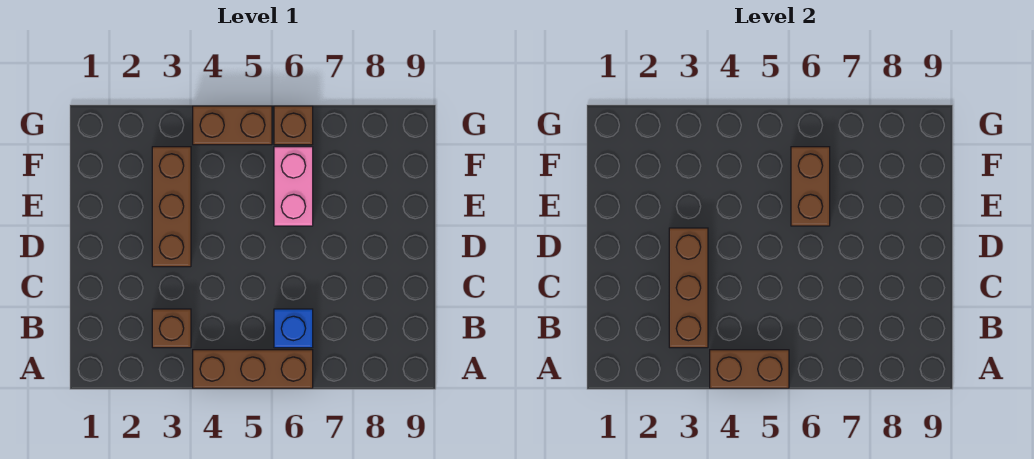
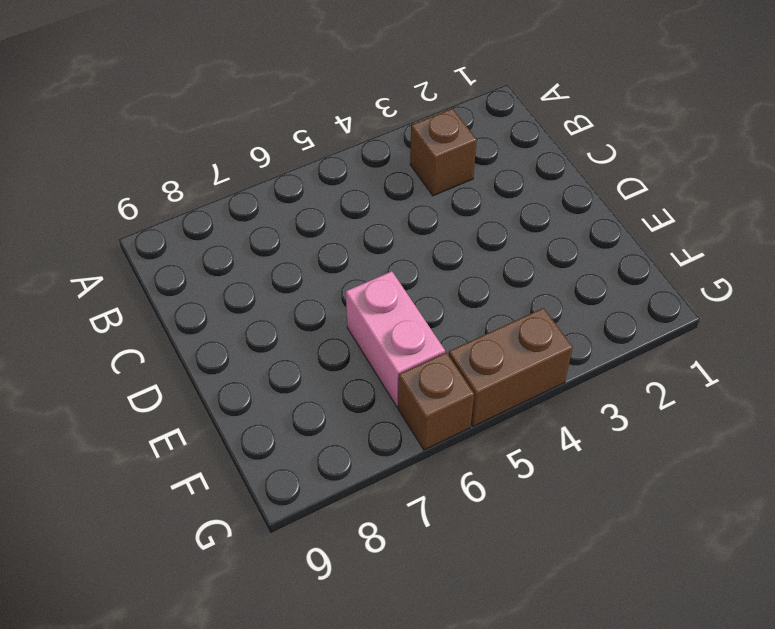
none -> brown brick A4:A6 level 1
none -> blue brick B6 level 1

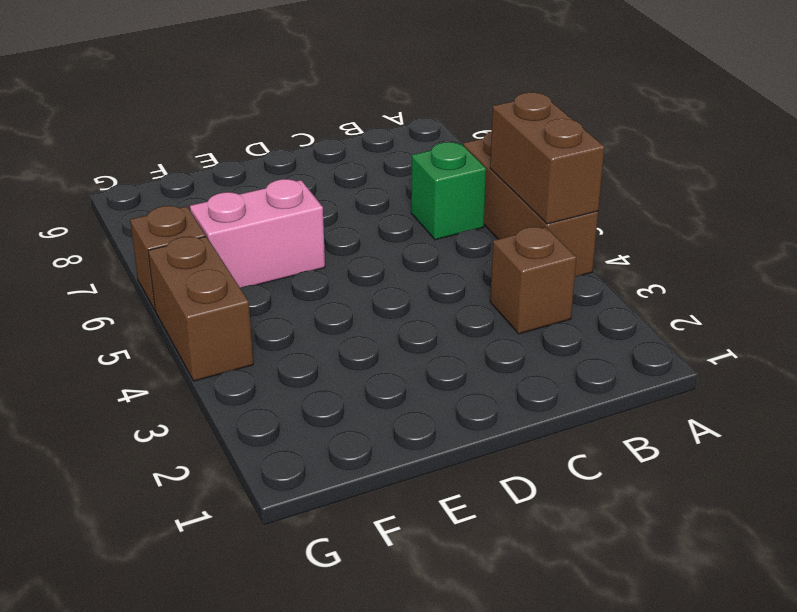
green brick B6 level 1 -> blue brick B6 level 1
none -> brown brick D3:F3 level 1
none -> brown brick B3:D3 level 2

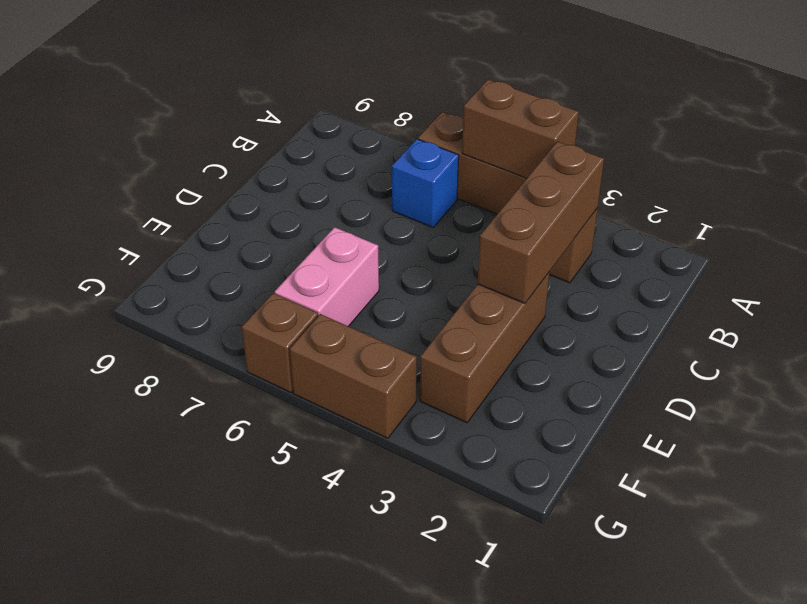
none -> brown brick E6:F6 level 2

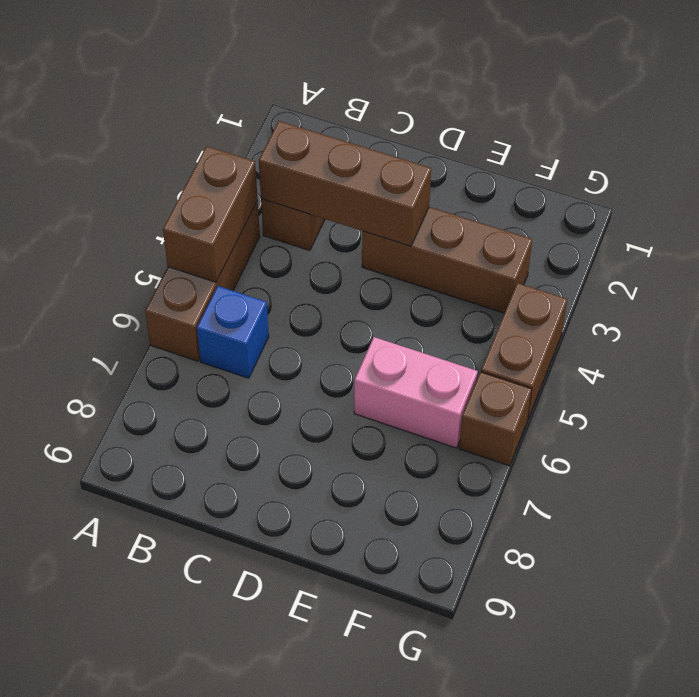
none -> brown brick E6:F6 level 2

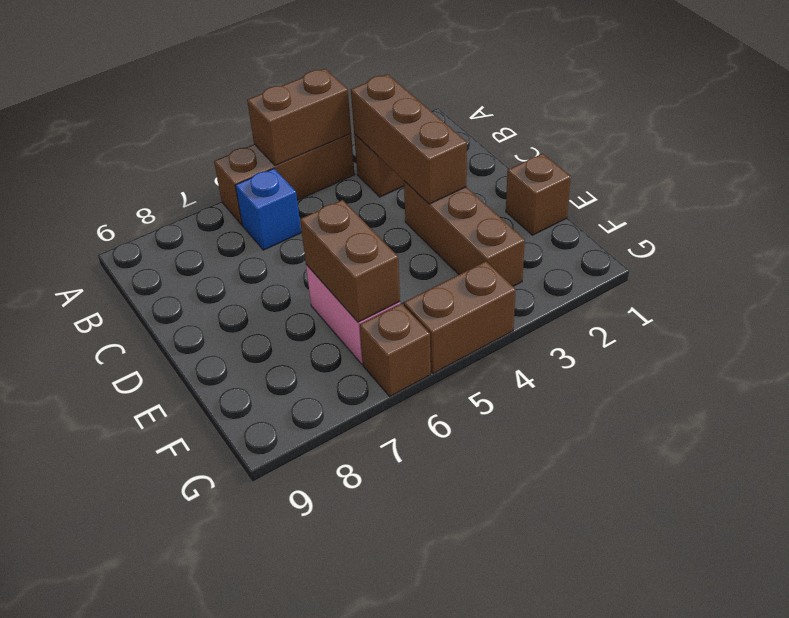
brown brick E1 level 1 -> none

